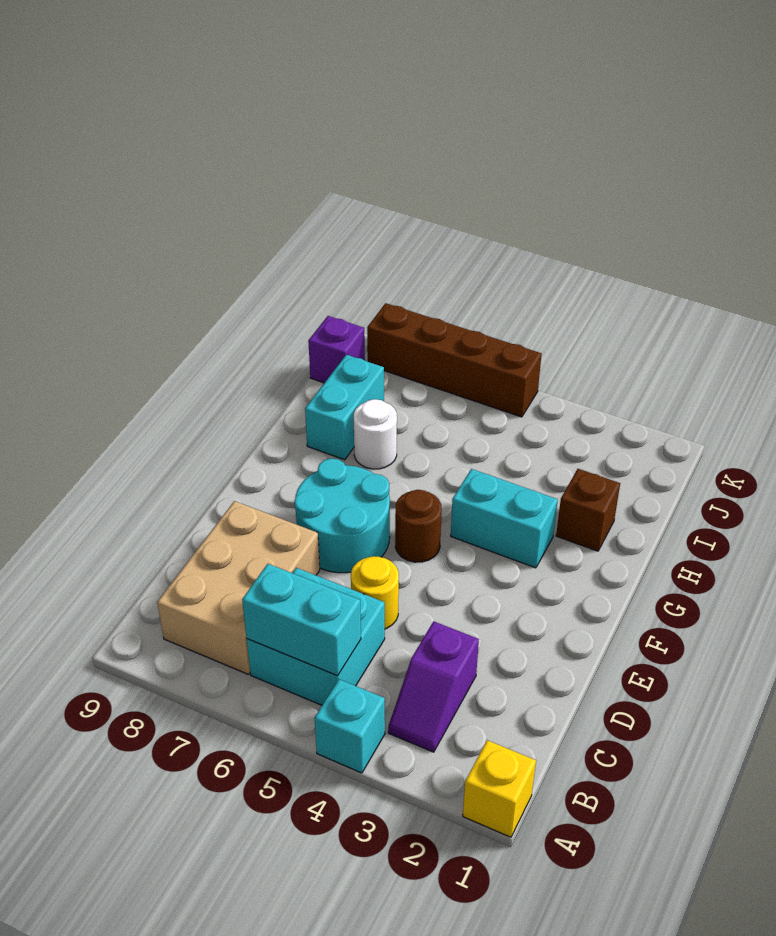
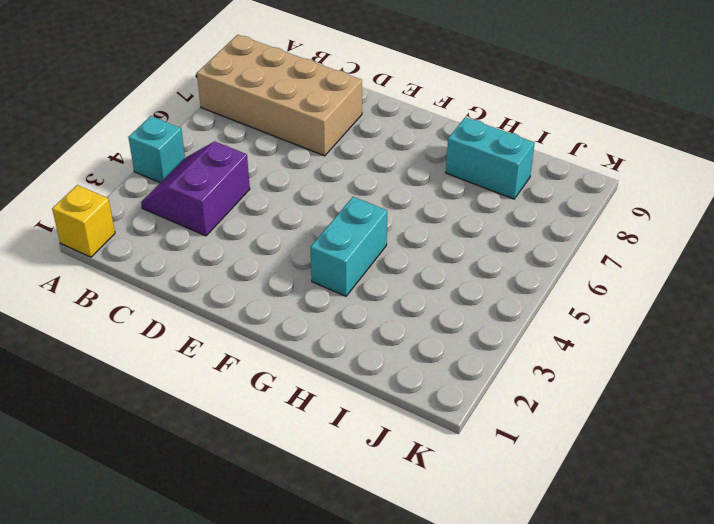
tan brick A7:D8 level 1 -> tan brick B7:D8 level 1
purple slope B3:C4 level 1 top C -> purple slope B3:C3 level 1 top C
none -> cyan brick B5:C6 level 1
none -> yellow round brick D5 level 1
none -> cyan round brick E6:F7 level 1

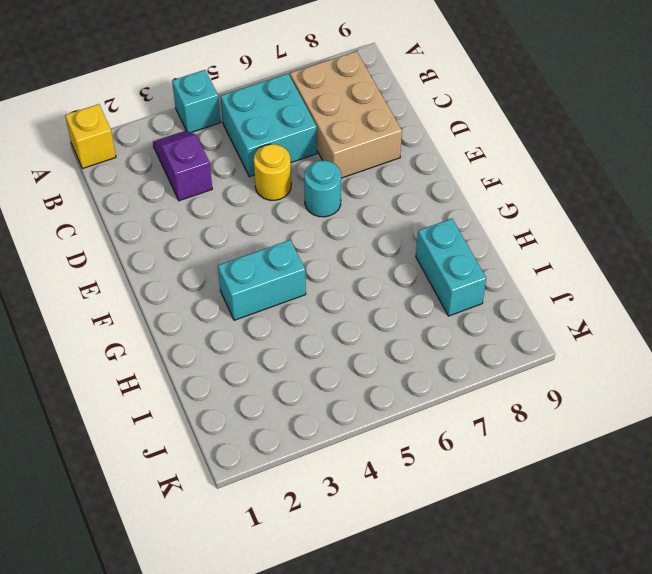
cyan round brick E6 level 1 -> cyan round brick E6:F7 level 1
none -> brown round brick F5 level 1
none -> brown brick H2 level 1
none -> white round brick H7 level 1

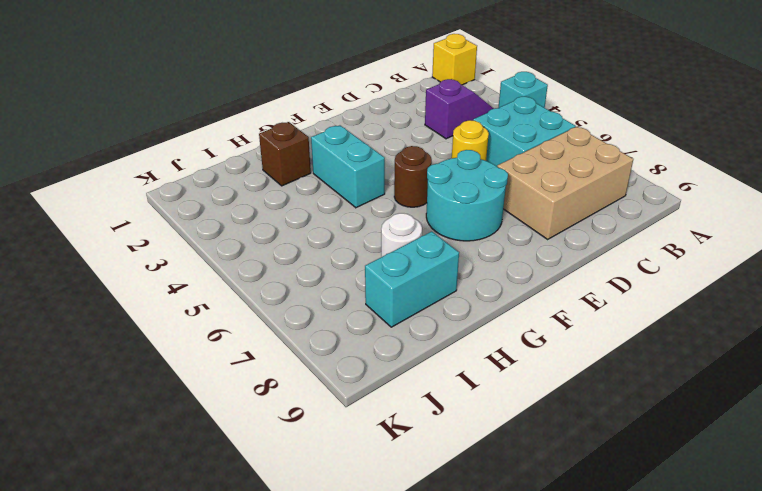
none -> purple brick J9 level 1
none -> brown brick K5:K8 level 1
none -> cyan brick B5:B6 level 2

